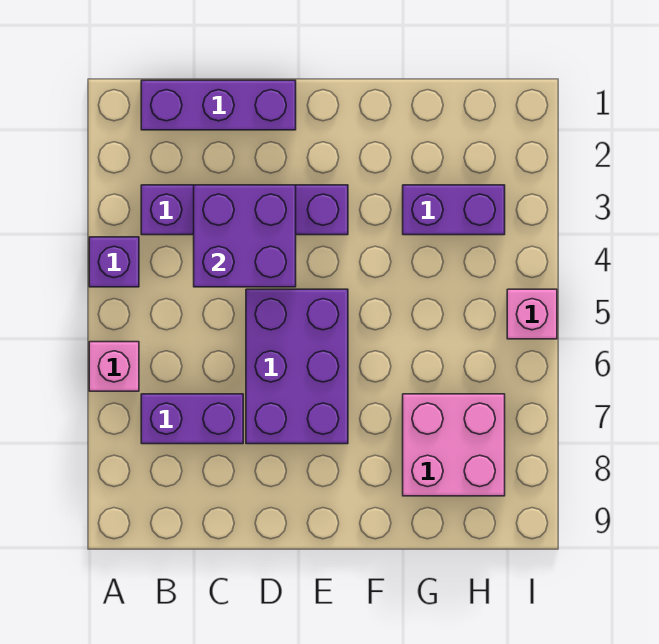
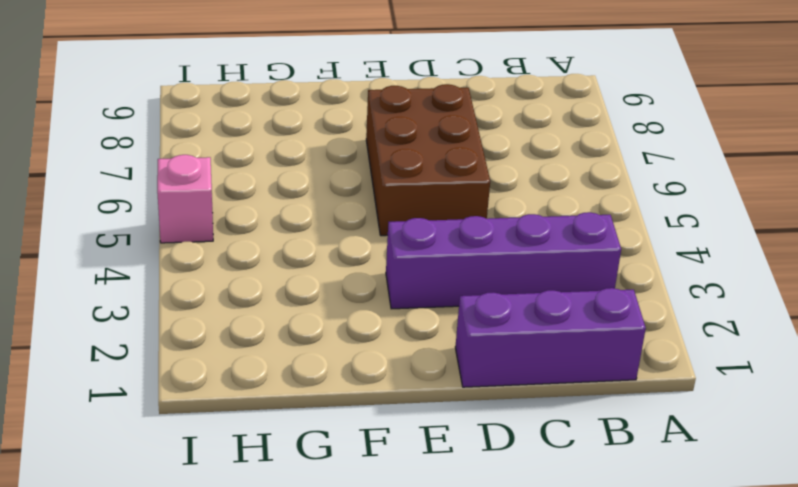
brown brick D5:E7 level 1 -> purple brick D5:E7 level 1
none -> purple brick A4 level 1
none -> pink brick A6 level 1

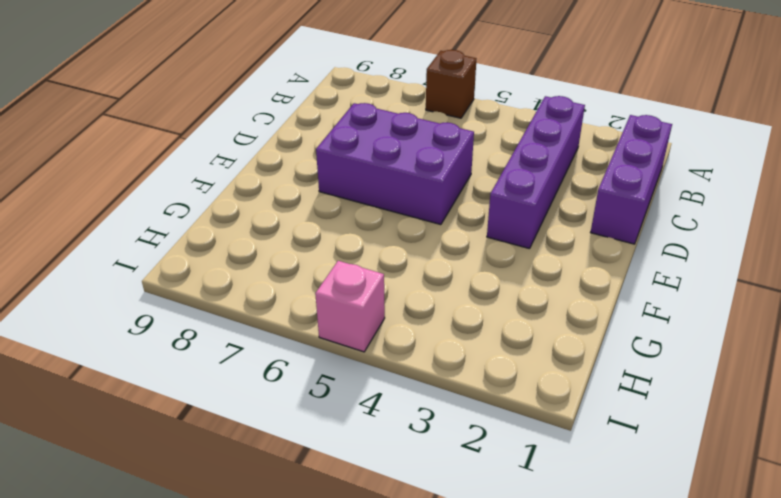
brown brick A6 level 1 -> pink brick A6 level 1
none -> purple brick A4 level 1
none -> purple brick B7:C7 level 1

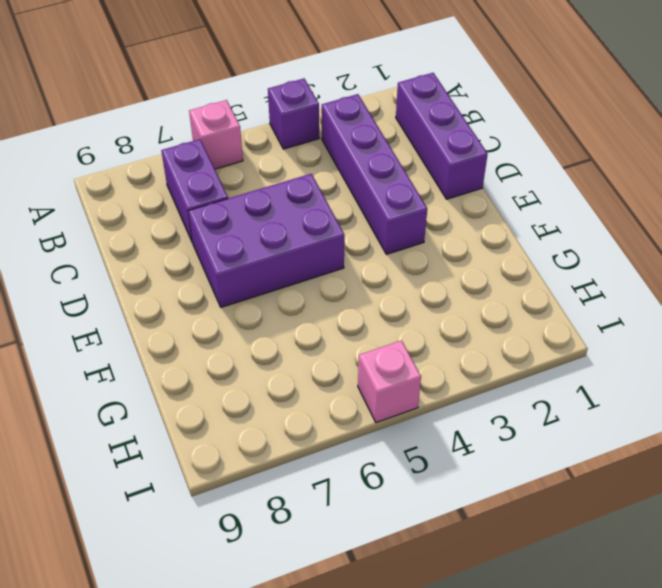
none -> purple brick G3:H3 level 1
none -> pink brick G7:H8 level 1

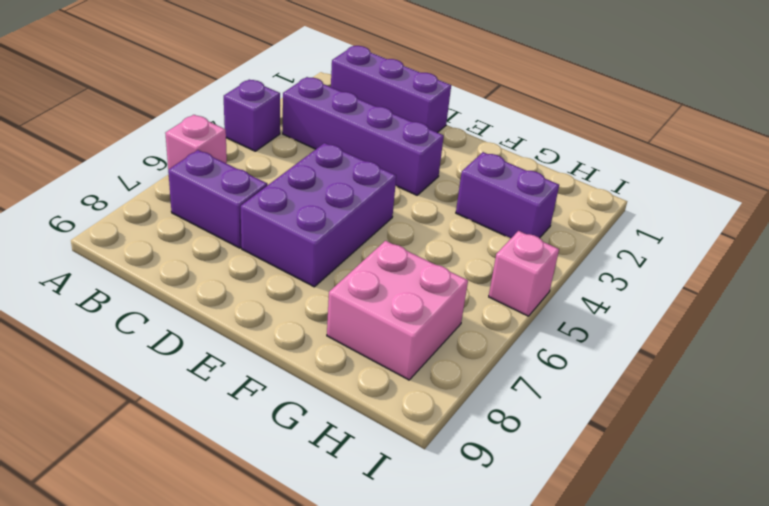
none -> purple brick C3:D4 level 2

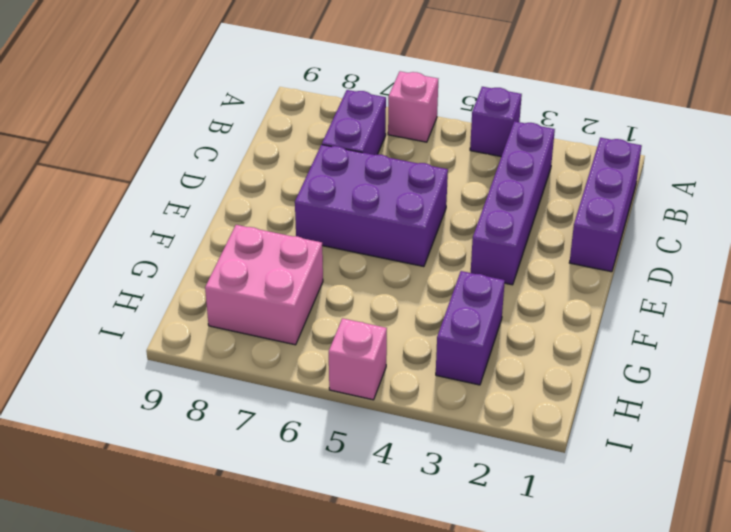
none -> purple brick C3:D4 level 2

